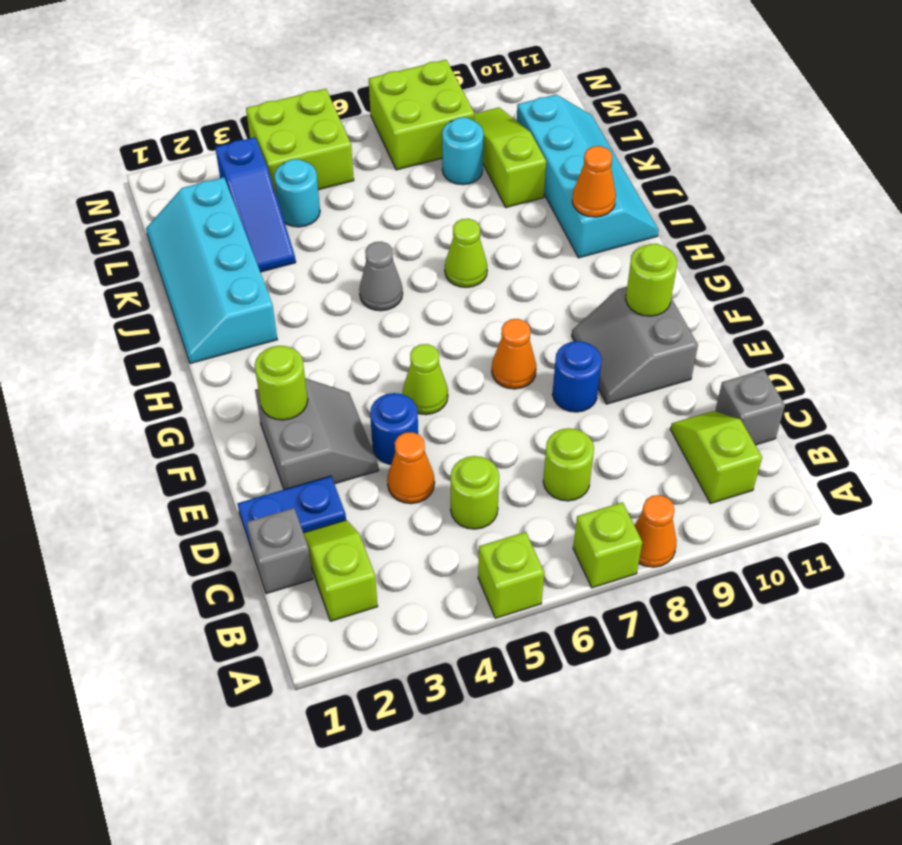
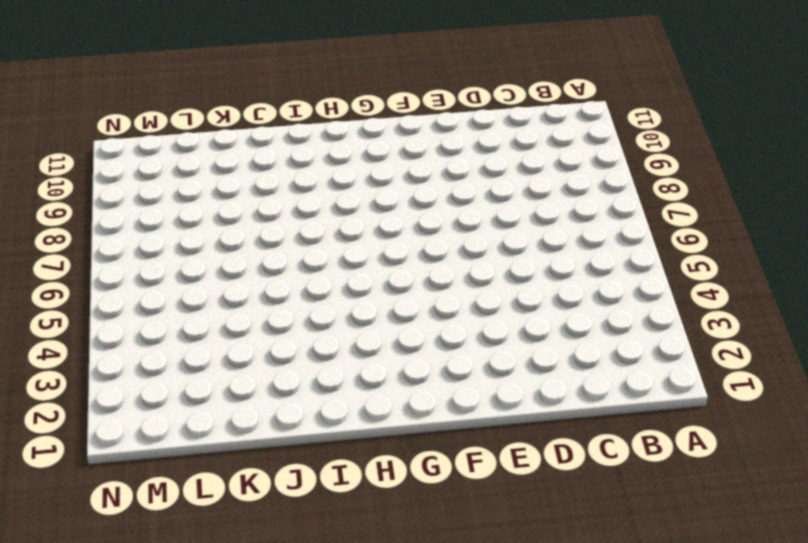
none -> lime brick A5 level 1
none -> lime brick A7 level 1
none -> orange cone A8 level 1
none -> lime slope B2:C2 level 1 top B

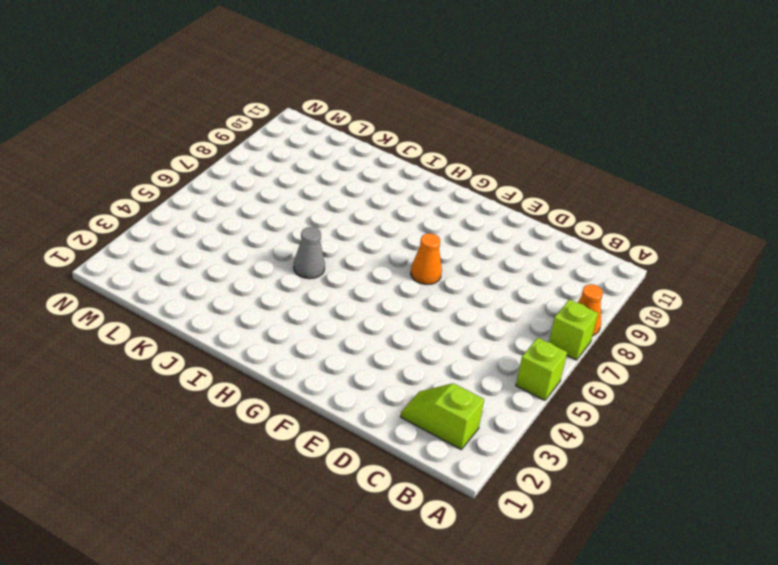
none -> lime slope B10:C10 level 1 top B
none -> grey brick C1 level 1
none -> lime round brick C5 level 1
none -> lime round brick C7 level 1

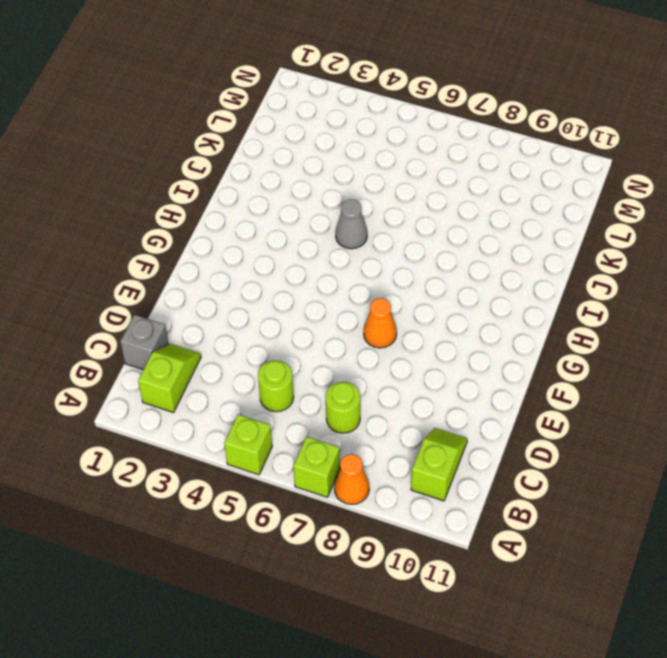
none -> grey brick C11 level 1
none -> blue plate D1:D2 level 1
none -> orange cone D4 level 1
none -> grey slope E2:F3 level 1 top 2

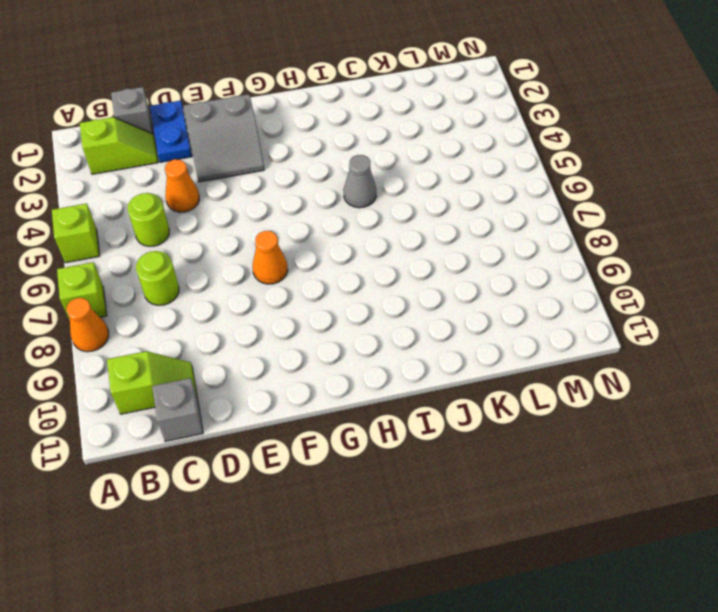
none -> blue round brick E4 level 1
none -> blue round brick E8 level 1
none -> grey slope E9:F10 level 1 top 10
none -> lime cone F5 level 1

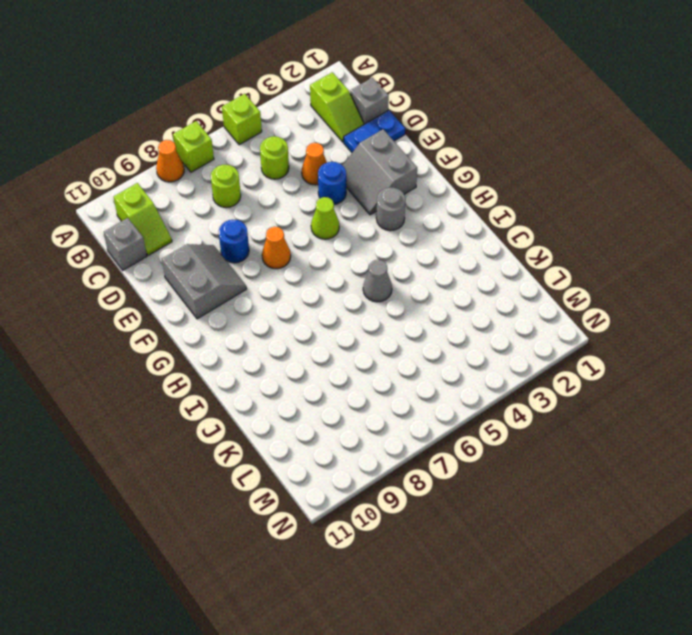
grey round brick G3 level 1 -> none
none -> cyan slope I1:L2 level 1 top 2
none -> lime cone I7 level 1
none -> cyan slope I10:L11 level 1 top 10
none -> blue slope K3:M3 level 1 top M

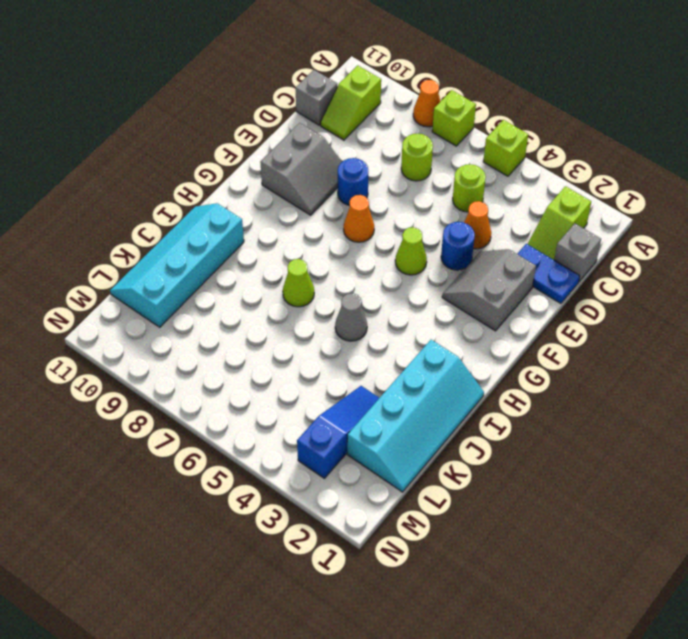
none -> lime slope K9:M9 level 1 top K
none -> cyan round brick L4 level 1
none -> cyan round brick L8 level 1
none -> lime brick M4:N5 level 1

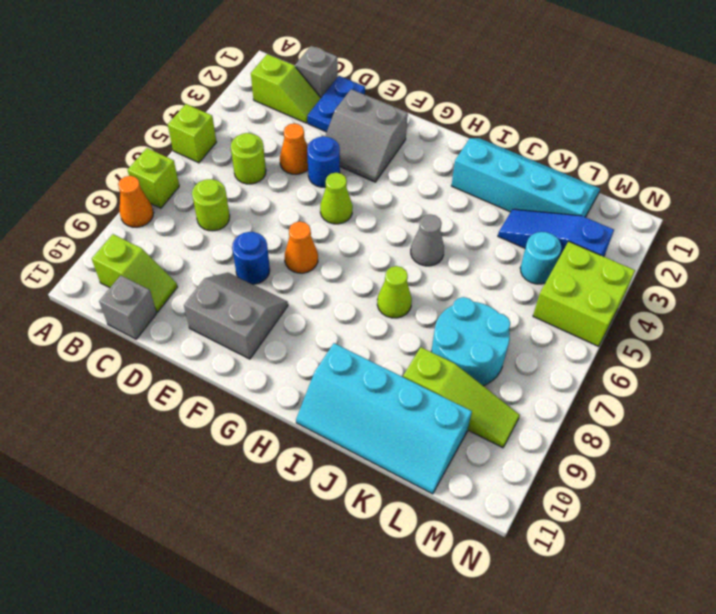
cyan round brick K7:L8 level 1 -> cyan round brick L8 level 1
none -> lime brick M7:N8 level 1
none -> lime round brick F2 level 2
none -> lime round brick F10 level 2
none -> orange cone I10 level 2

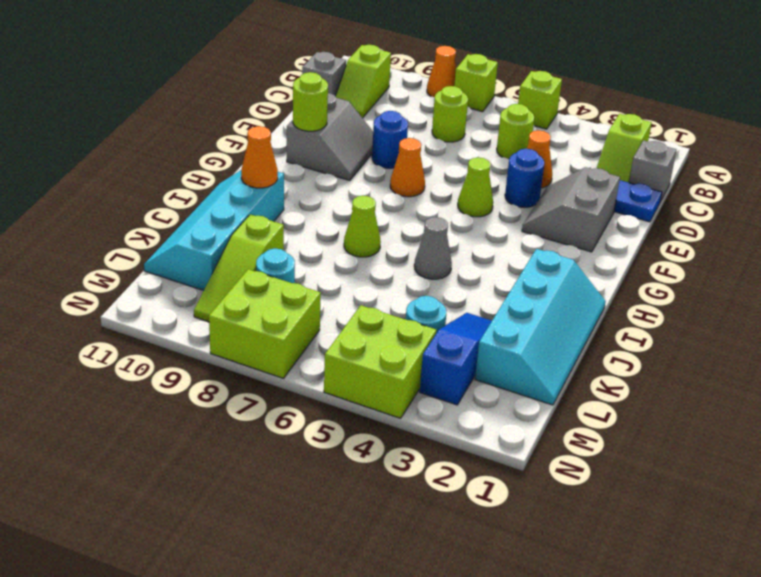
none -> lime round brick F2 level 2

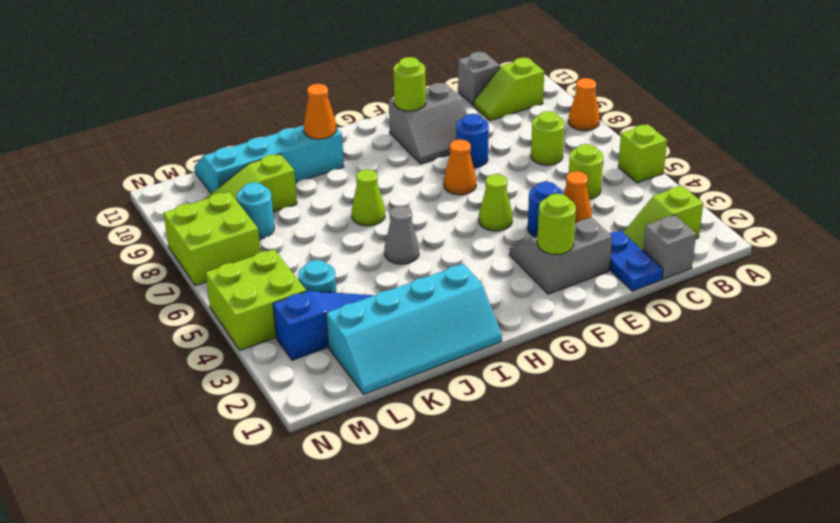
none -> lime brick A7 level 1

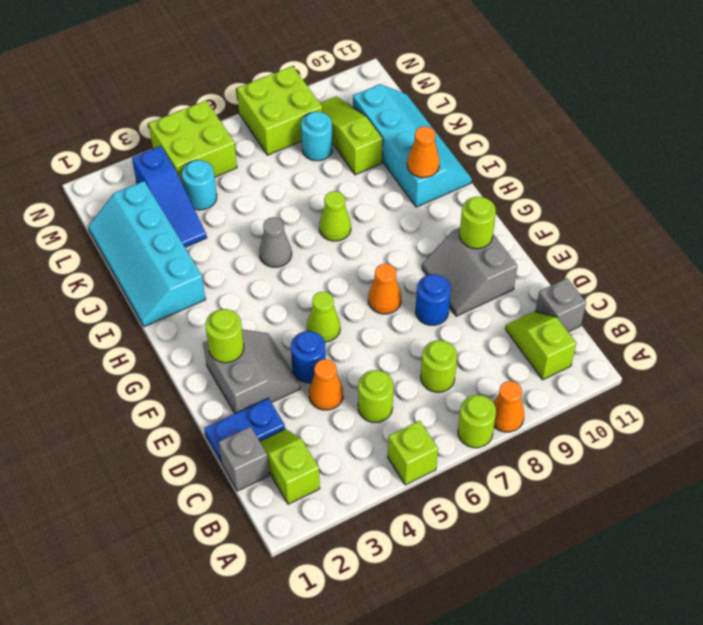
lime round brick A7 level 1 -> lime brick A7 level 1

